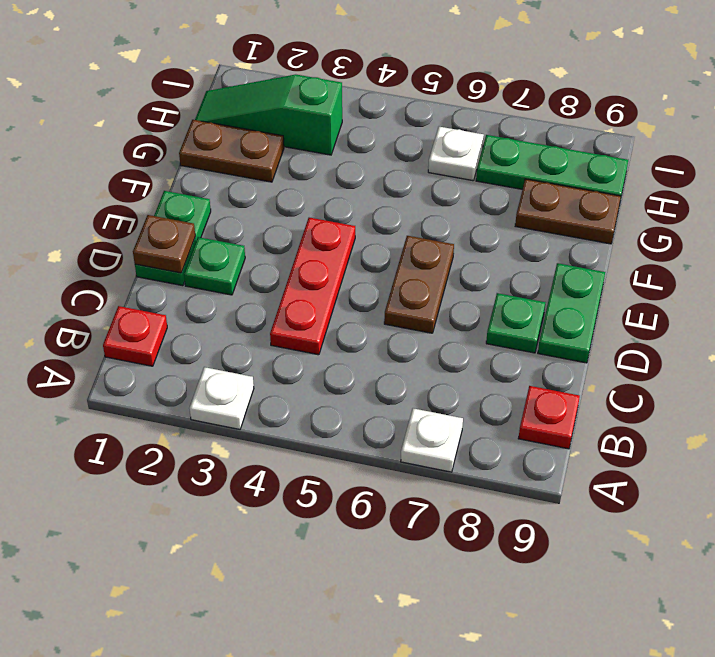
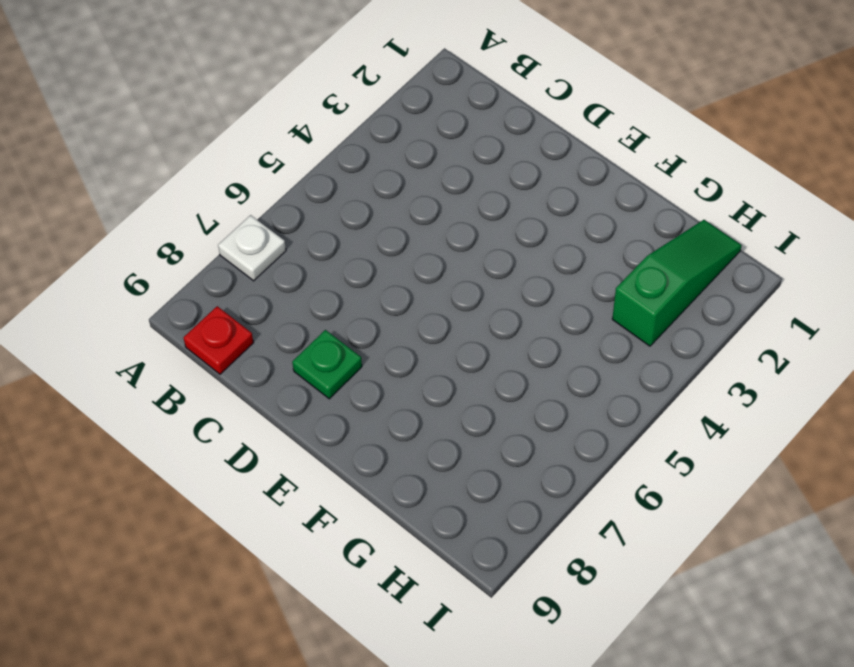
none -> white plate A3 level 1
none -> red plate B1 level 1
none -> red plate C4:E4 level 1

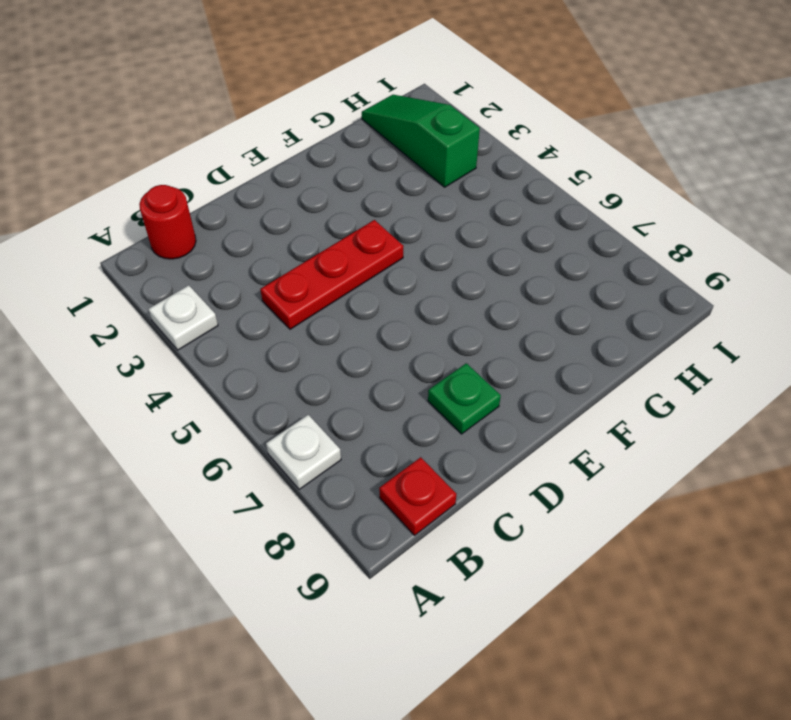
red round brick B1 level 1 -> red plate B1 level 1
none -> green plate D1:E1 level 1
none -> green plate D2 level 1
none -> brown plate D6:E6 level 1

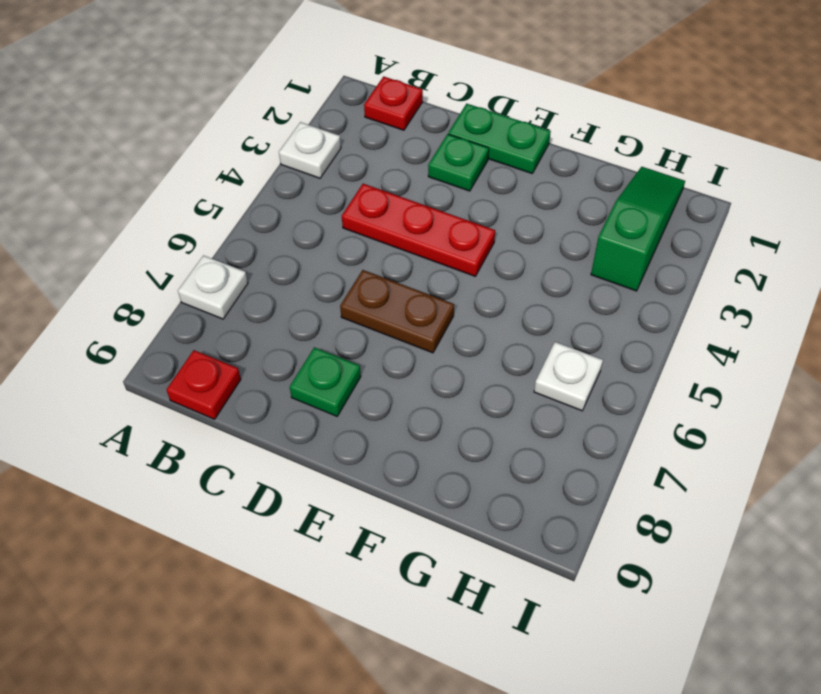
none -> green plate D9:E9 level 1
none -> brown plate G1:G2 level 1
none -> brown plate G8:G9 level 1

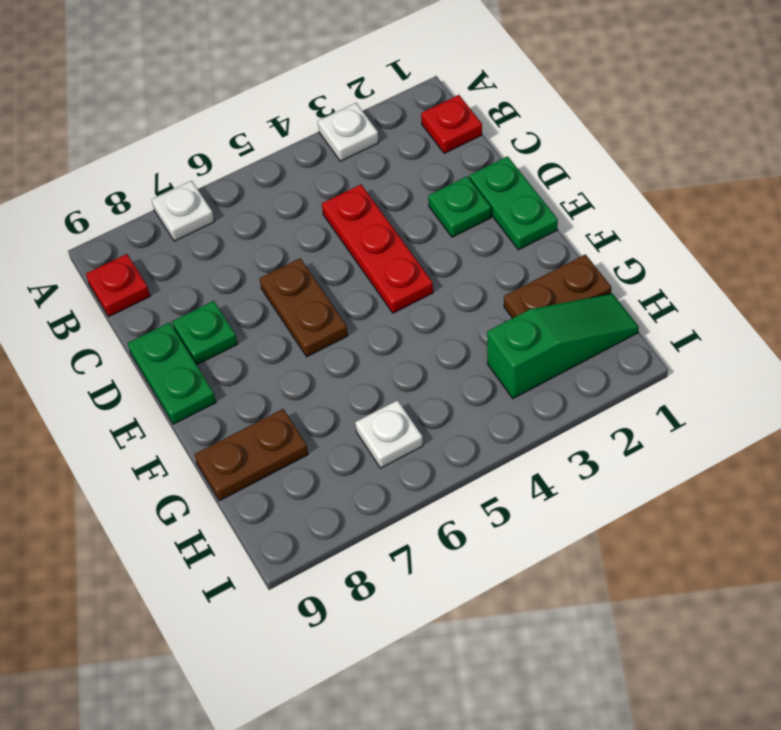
none -> green plate H7:H9 level 1
none -> brown plate D1 level 2

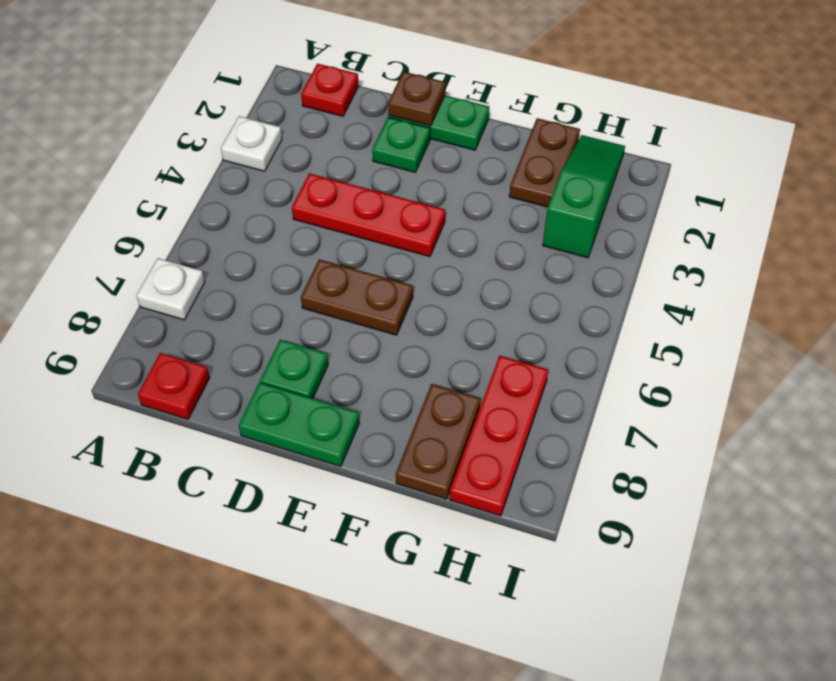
red plate H7:H9 level 1 -> green plate H7:H9 level 1
none -> white plate H6 level 1

